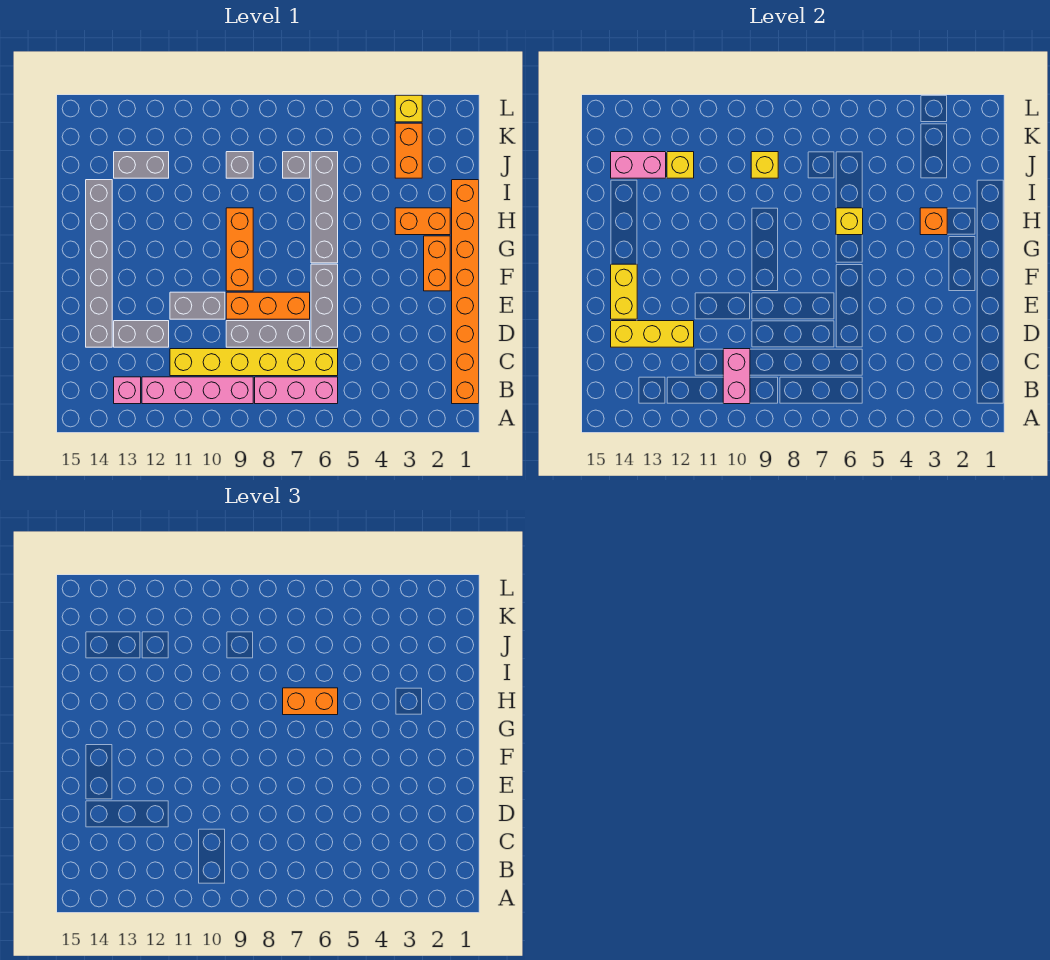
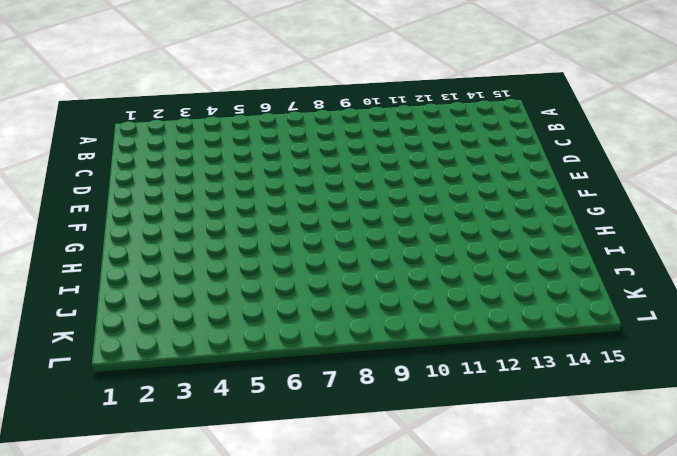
none -> orange brick B1:I1 level 1
none -> pink brick B6:B8 level 1
none -> pink brick B9:B12 level 1

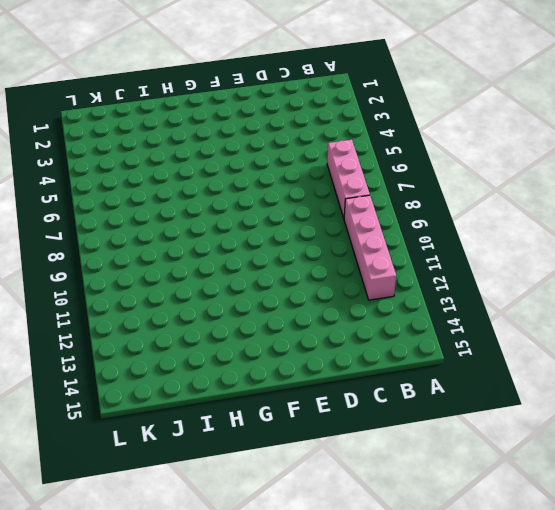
none -> orange brick B1:I1 level 1
none -> pink brick B13 level 1
none -> yellow brick C6:C11 level 1

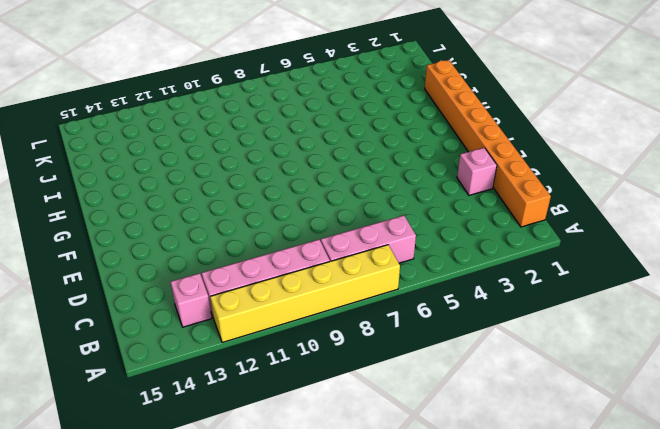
yellow brick A7:A12 level 1 -> yellow brick C6:C11 level 1
pink brick D2 level 1 -> none
none -> grey brick D6:F6 level 1
none -> grey brick D7:D9 level 1
none -> grey brick D12:D13 level 1

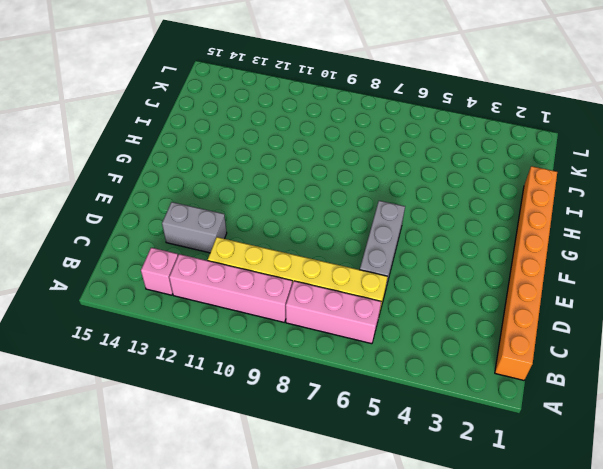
none -> grey brick D7:D9 level 1
none -> grey brick D14:I14 level 1
none -> orange brick E7:E9 level 1

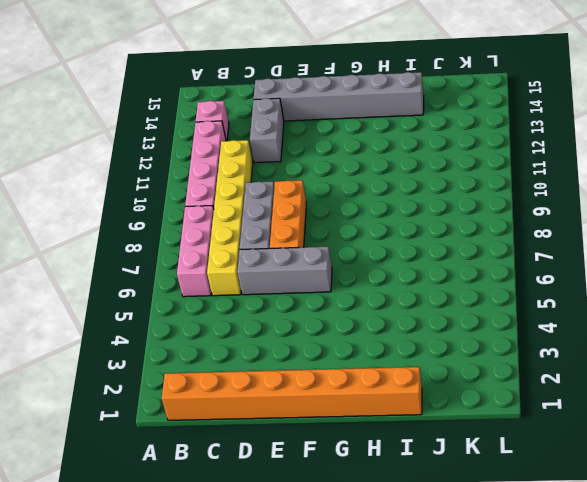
none -> grey brick E10:E11 level 1
none -> orange brick F2:G2 level 1
none -> orange brick F9:H9 level 1

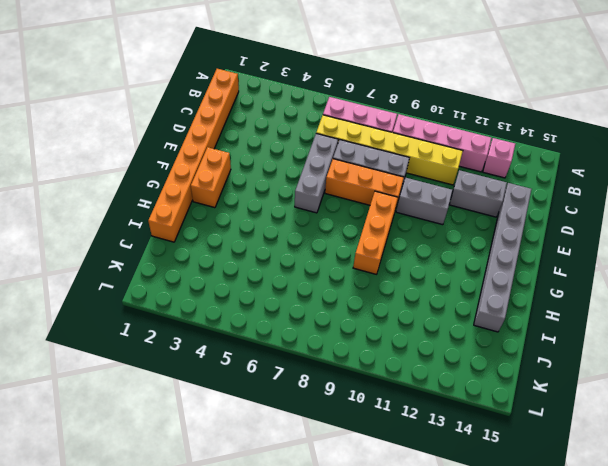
none -> grey brick G6:J6 level 1
none -> orange brick H2:H3 level 1
none -> orange brick J3:K3 level 1

